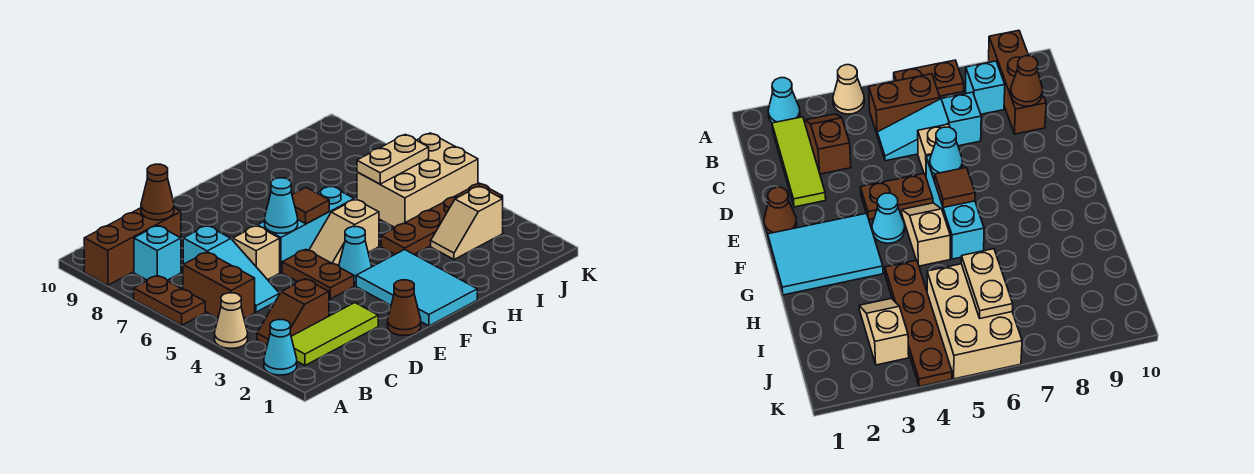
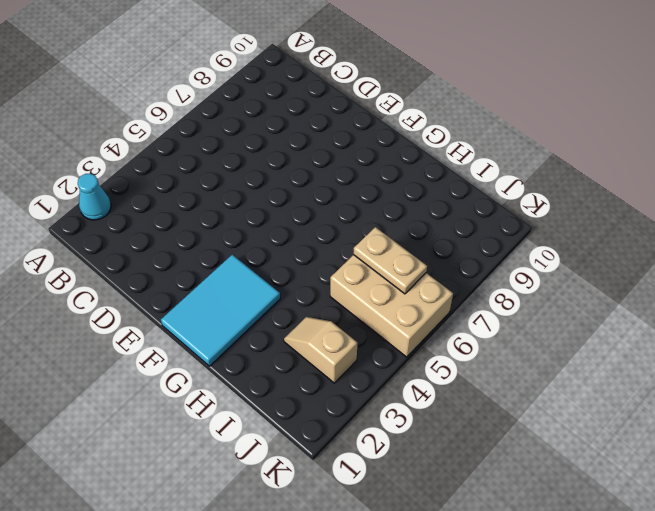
none -> tan cone A4 level 1
none -> brown plate A6:A7 level 1
none -> brown brick A9:C9 level 1

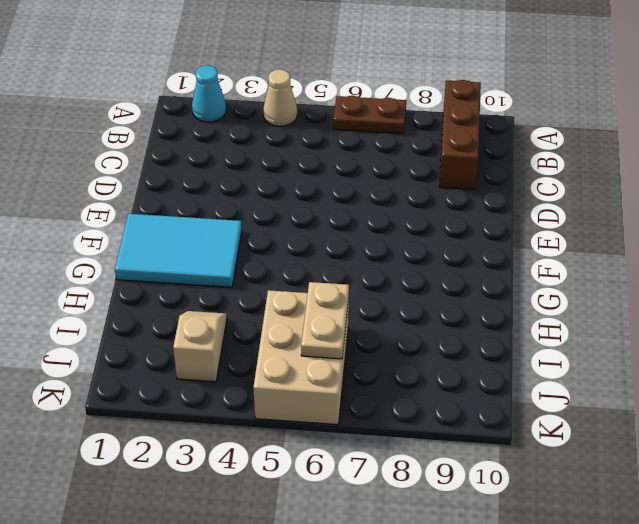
none -> lime tile B2:D2 level 1
none -> brown slope B3:C3 level 1 top C
none -> brown brick B5:B6 level 1

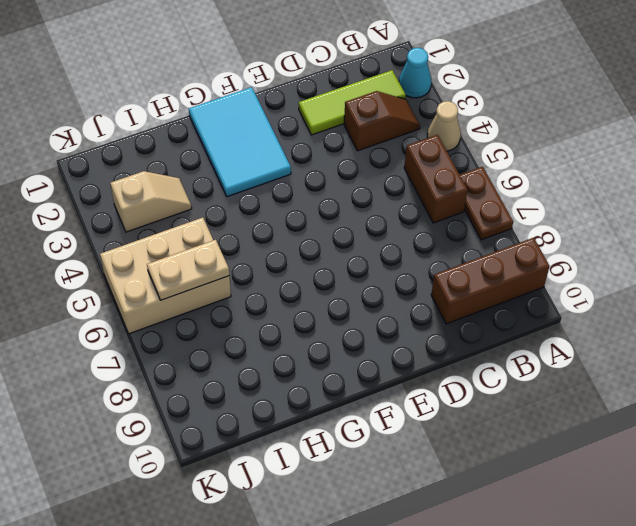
none -> cyan brick B8 level 1
none -> cyan slope C5:C7 level 1 top 7
none -> tan brick D6 level 1

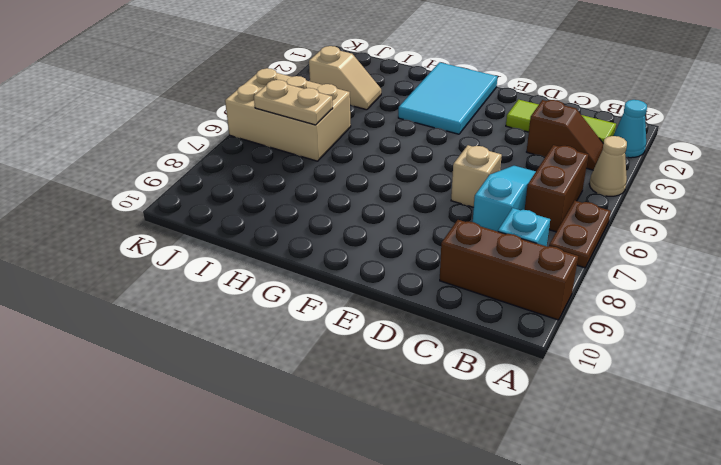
none -> brown cone E1 level 1
none -> brown plate E4:E5 level 1
none -> cyan brick E6:G6 level 1

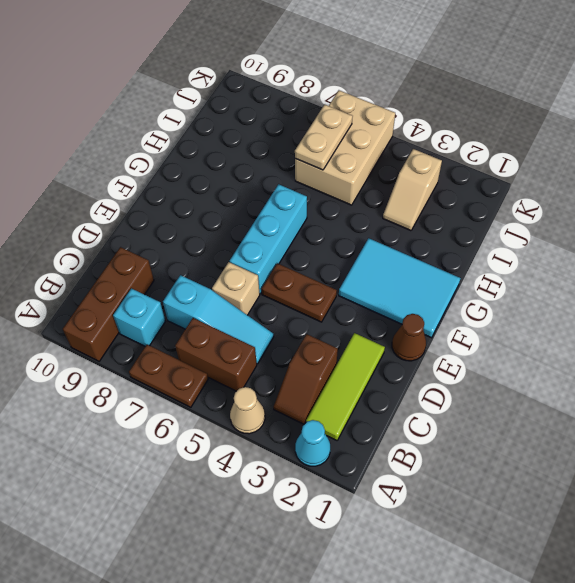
none -> cyan cone F4 level 1
none -> tan slope F5:G5 level 1 top G
none -> brown plate H4:K4 level 1

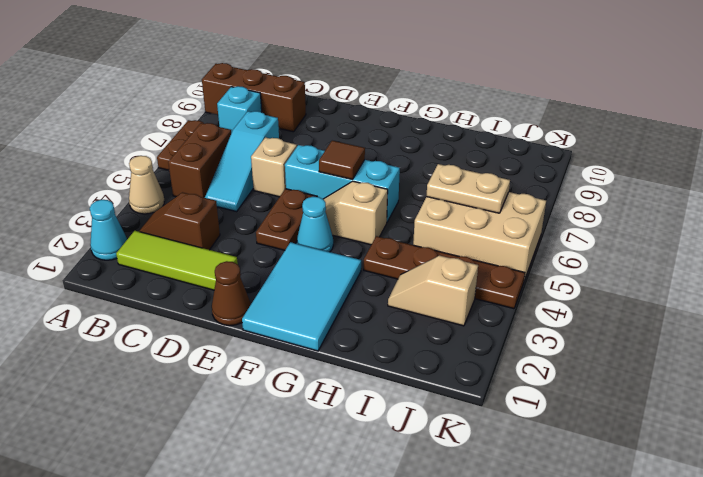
none -> brown cone C9 level 2
none -> cyan cone E6 level 2

